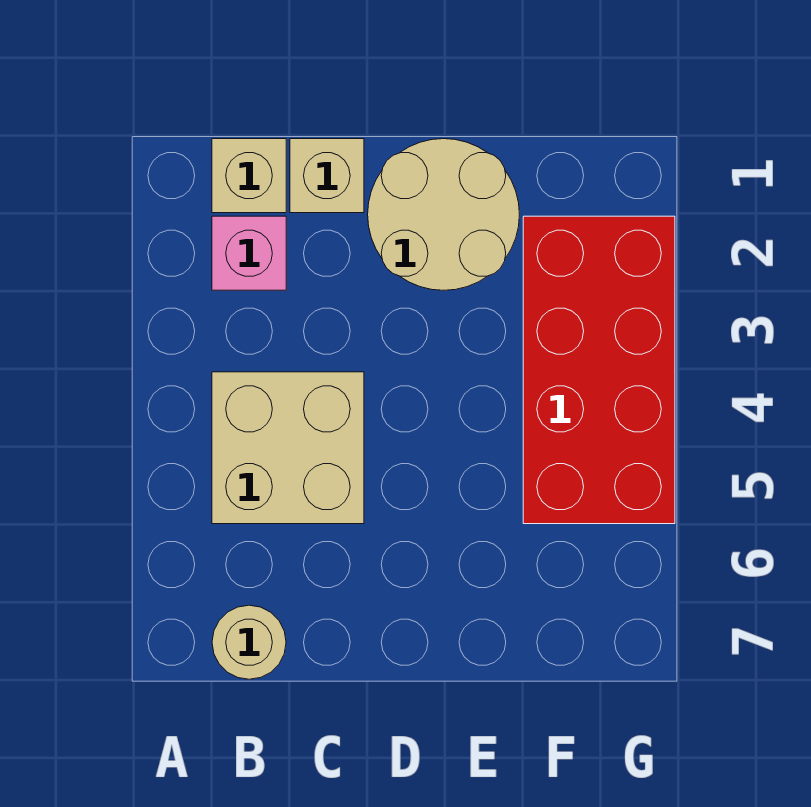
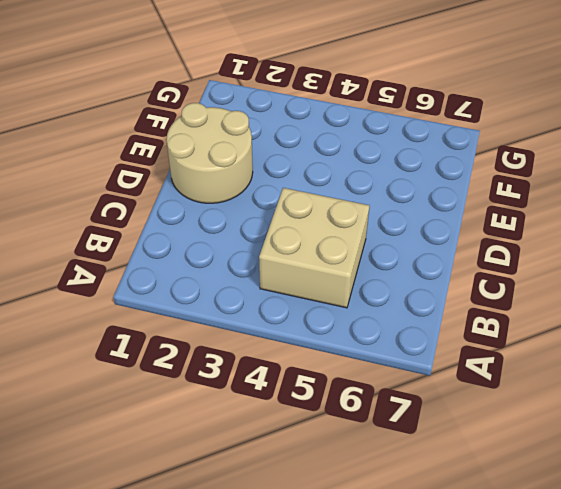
none -> tan brick B1 level 1
none -> pink brick B2 level 1

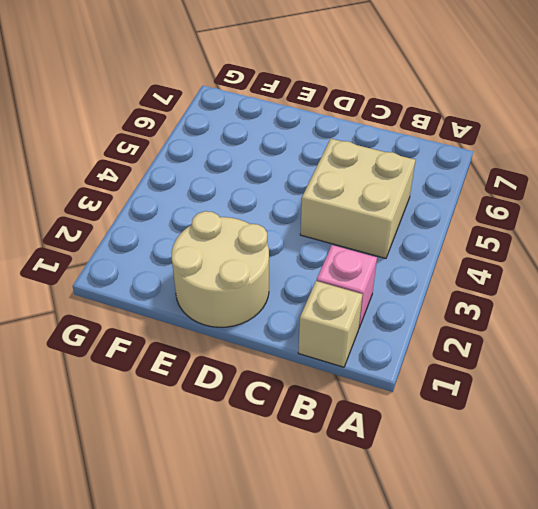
none -> tan round brick B7 level 1
none -> tan brick C1 level 1

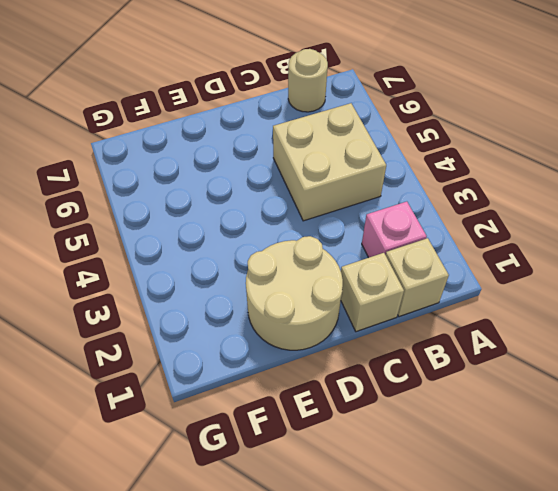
none -> red brick F2:G5 level 1

